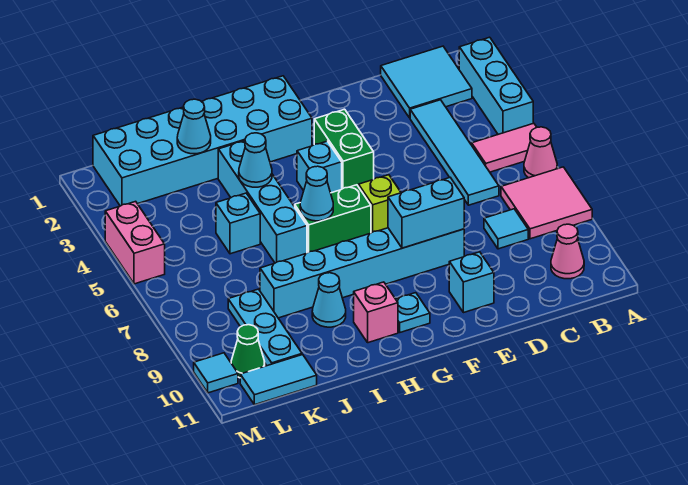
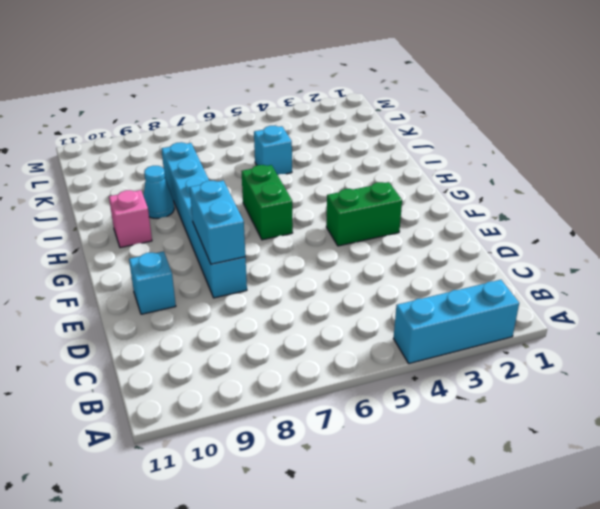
none -> pink tile A5:B5 level 1
none -> pink cone A6 level 1
none -> pink tile A7:B8 level 1

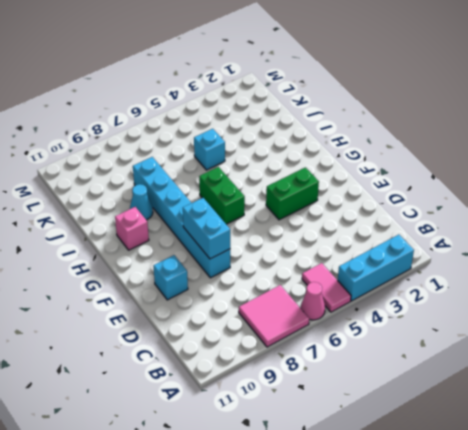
none -> cyan tile B1:C2 level 1
none -> pink cone B10 level 1
none -> cyan tile C3:C6 level 1

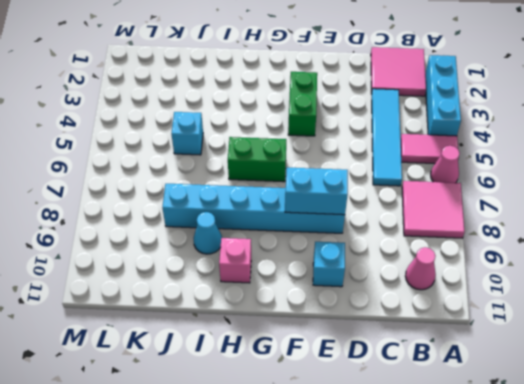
pink tile B1:C2 level 1 -> cyan tile B1:C2 level 1
none -> cyan tile C8 level 1
none -> lime brick F6 level 1
none -> cyan brick G1:L2 level 1

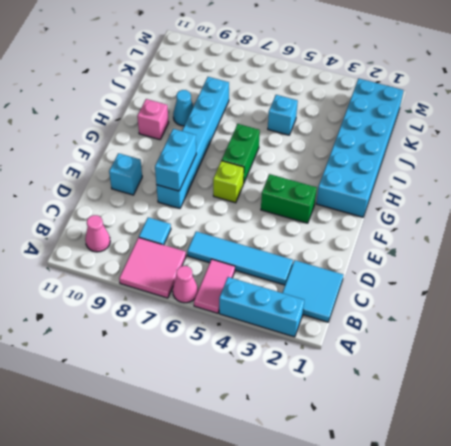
none -> cyan brick G4 level 1
none -> cyan plate G10 level 1
none -> cyan brick I3:I6 level 1

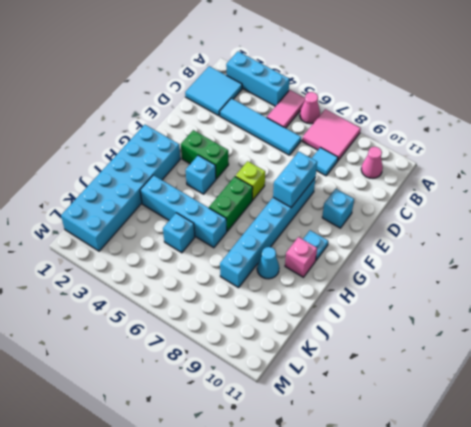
none -> cyan plate K8:K10 level 1
none -> cyan tile K11:L11 level 1
none -> green cone L10 level 1

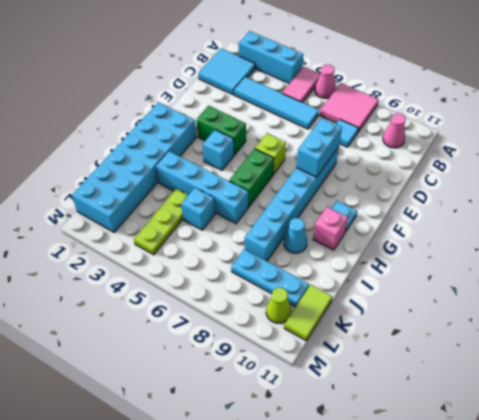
lime plate J4:L4 level 1 -> none
lime tile K11:L11 level 1 -> cyan tile K11:L11 level 1
lime cone L10 level 1 -> green cone L10 level 1
none -> cyan brick E10 level 1
none -> pink brick M4:M5 level 1
none -> cyan tile M10 level 1

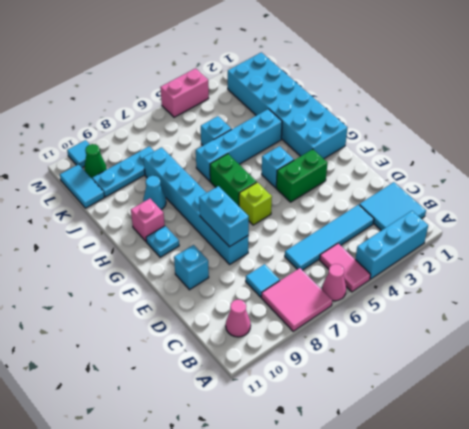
none -> cyan cone H6 level 2
none -> cyan cone I4 level 2
none -> cyan cone J2 level 2

